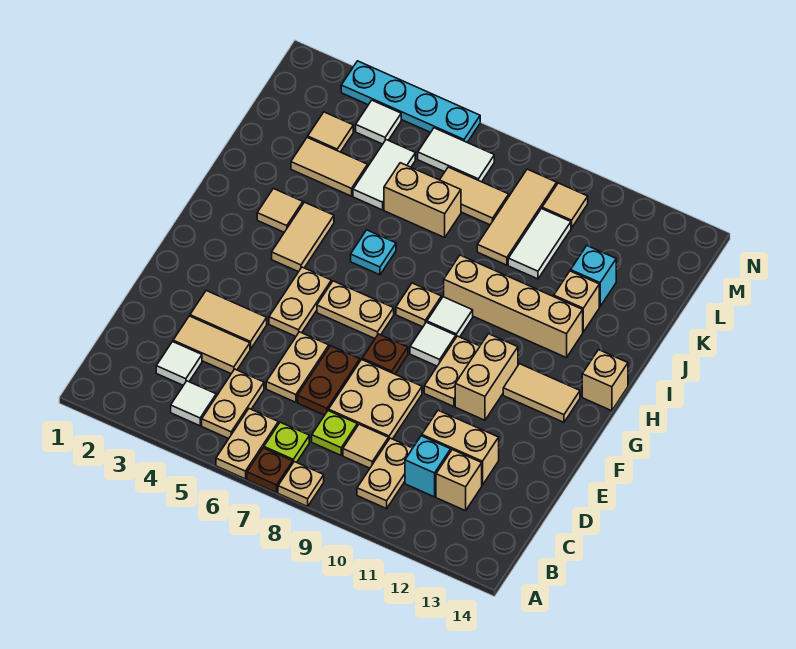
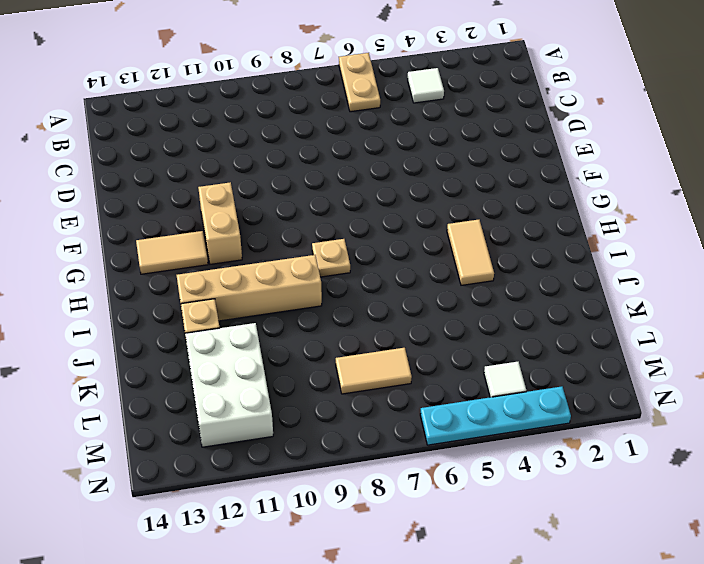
white brick K11:M12 level 1 -> cyan brick K12 level 1
none -> brown plate A7 level 1
none -> tan plate A8 level 1
none -> tan plate B5:C5 level 1
none -> lime plate B7 level 1

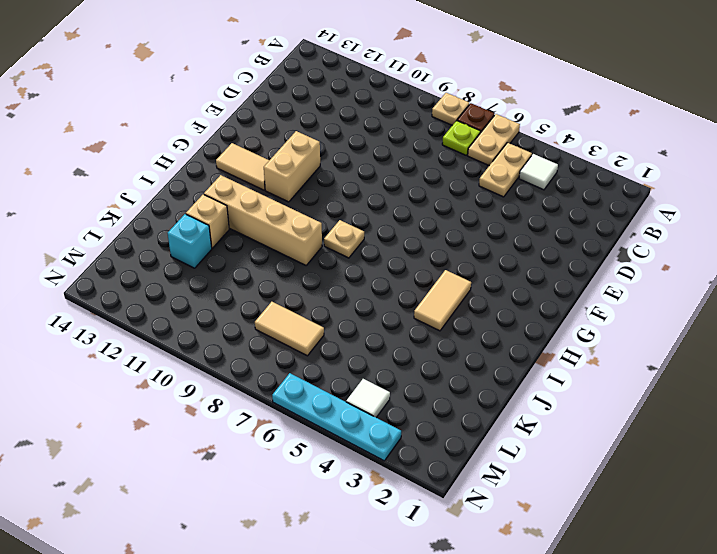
none -> tan plate B10:C10 level 1
none -> white tile C3 level 1
none -> lime plate C8 level 1
none -> tan tile C9 level 1

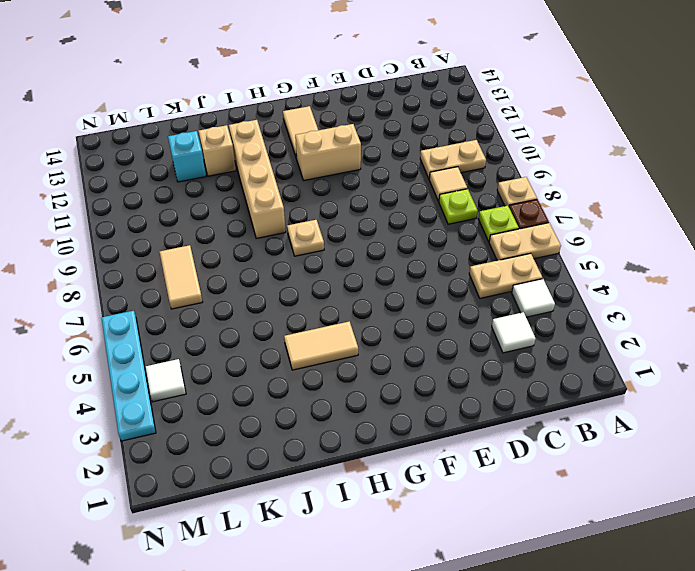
none -> cyan brick C11 level 1
none -> tan brick C12 level 1
none -> tan tile D3:D4 level 1
none -> tan plate D6:E6 level 1

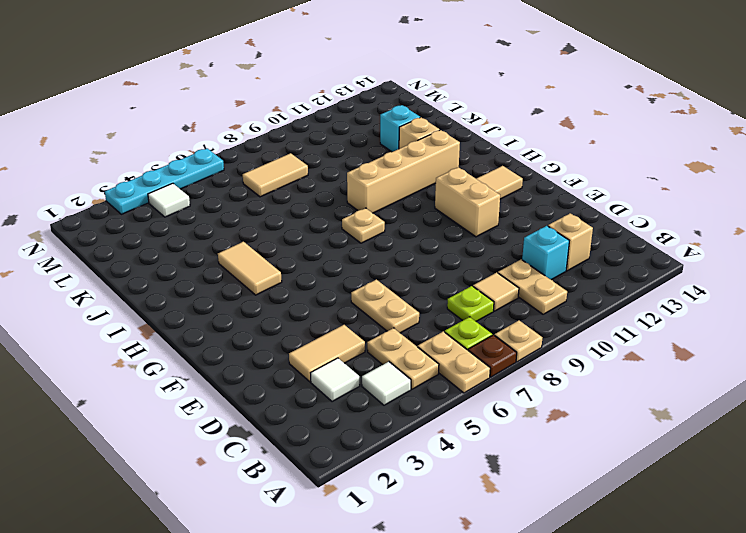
none -> brown plate D7:E7 level 1
none -> tan plate D8:E9 level 1
none -> tan brick D11:D12 level 1
none -> tan tile E3:E4 level 1

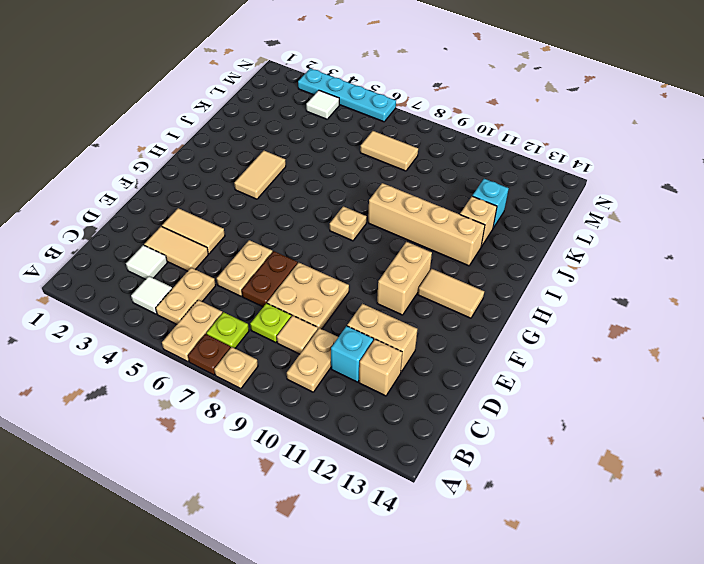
none -> tan plate F5:G5 level 1
none -> brown plate F8 level 1
none -> tan plate F10:G10 level 1
none -> tan plate G6:G7 level 1

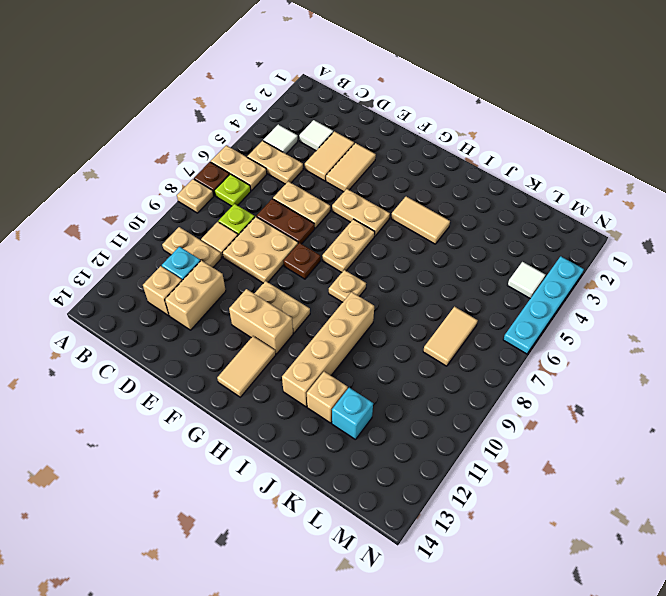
none -> white tile G9 level 1
none -> white tile H9 level 1
none -> tan brick H14 level 1
none -> tan tile I3 level 1

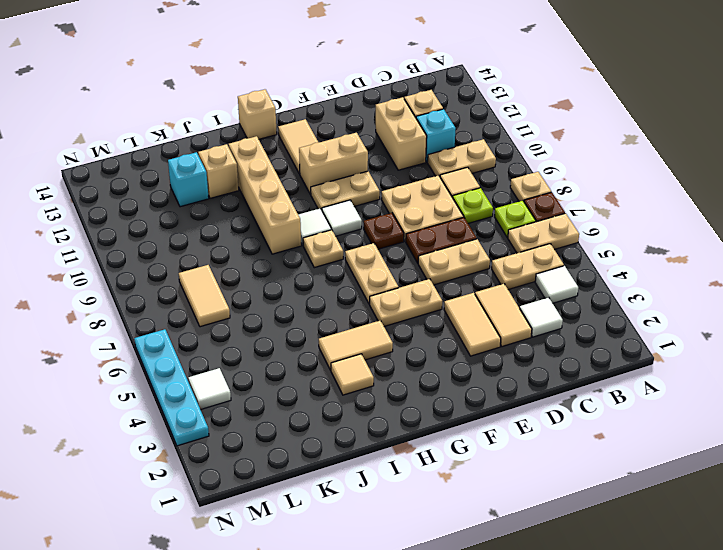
none -> cyan plate I6 level 1
none -> tan tile K3:K4 level 1
none -> white tile K5:L5 level 1
none -> tan brick K6:K7 level 1

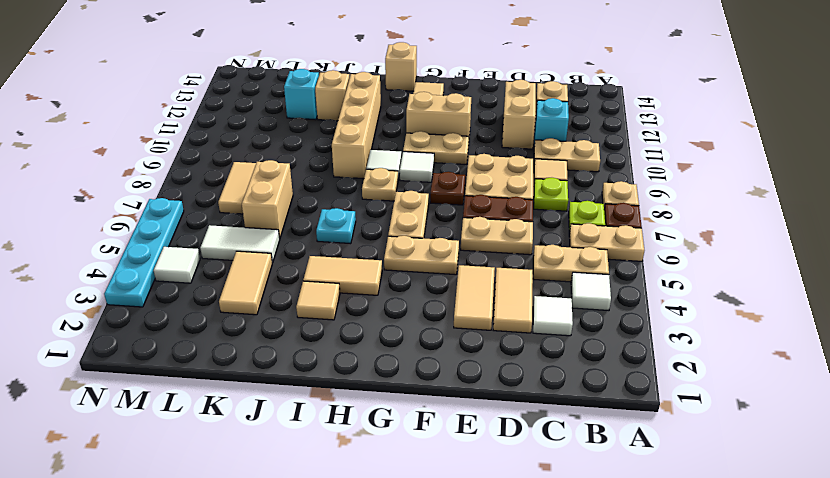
none -> tan tile K9:M9 level 1
none -> white tile K10:L10 level 1
none -> tan tile L3 level 1
none -> white tile M6:M7 level 1

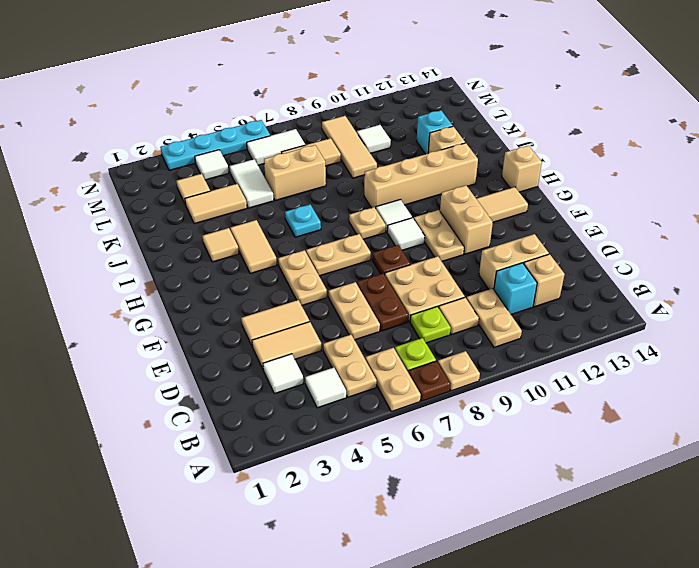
white tile L10 level 1 -> white tile K10:L10 level 1
none -> tan tile M10 level 1

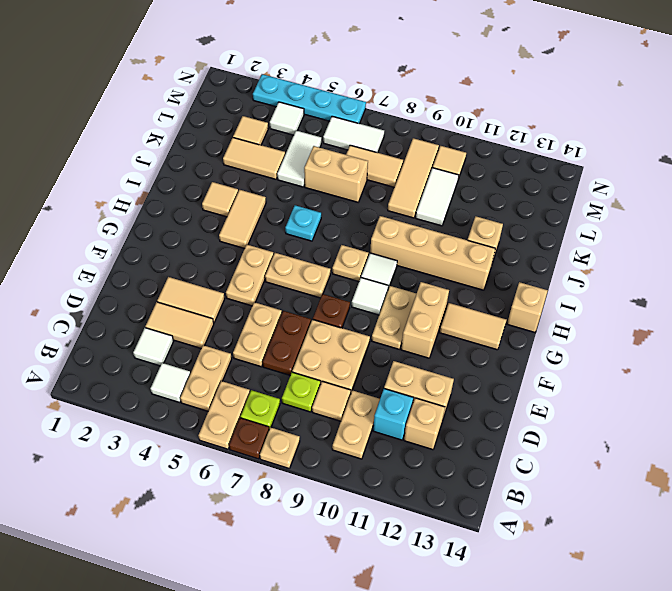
none -> cyan brick K12 level 1

